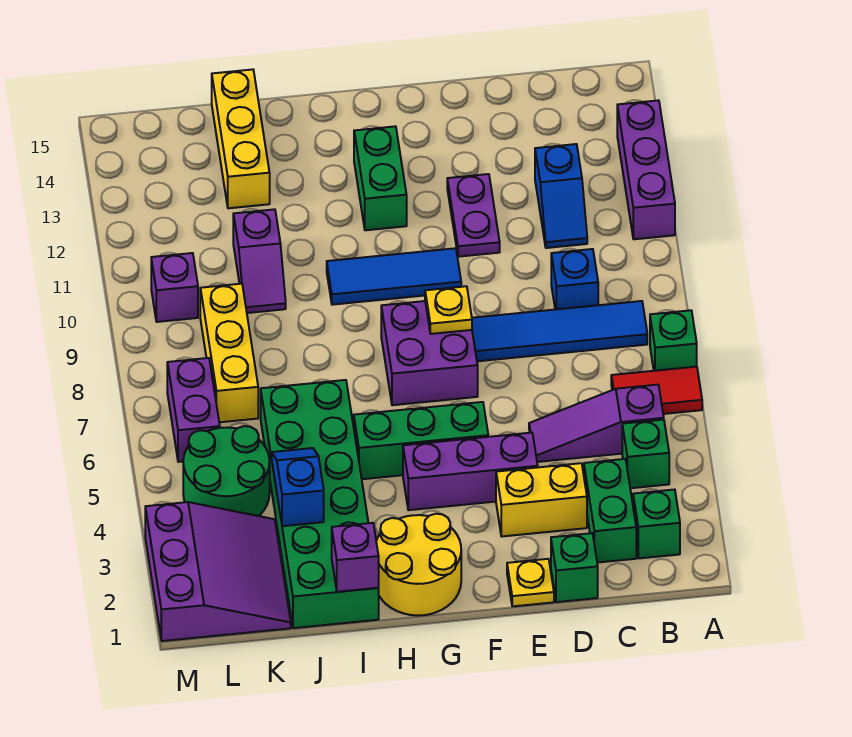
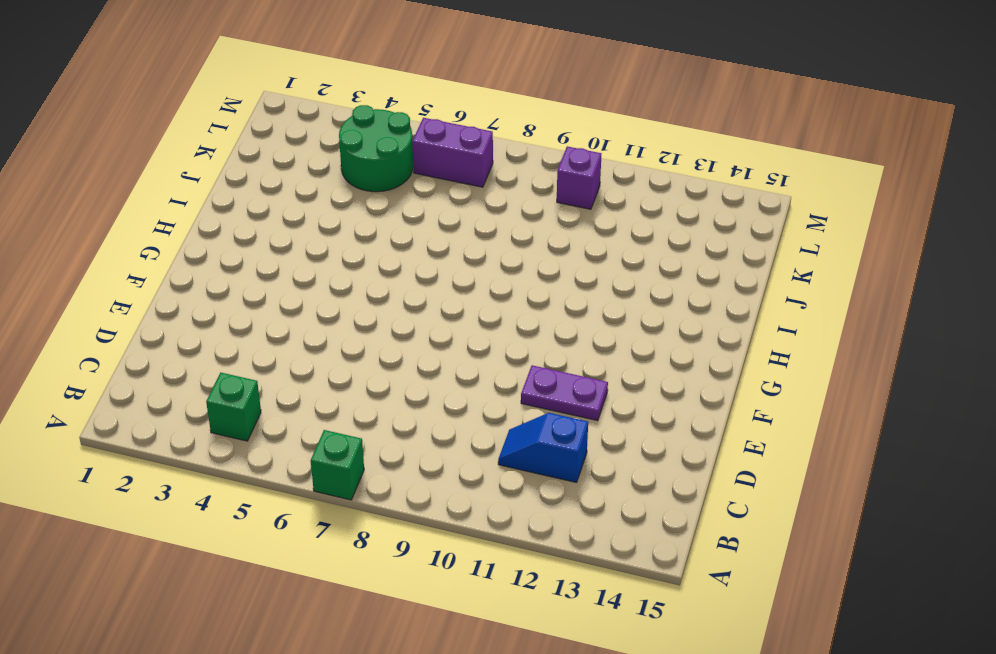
none -> red tile A6:B6 level 1
none -> purple brick A11:A13 level 1
none -> green brick B2 level 1
none -> purple slope B5:D5 level 1 top B

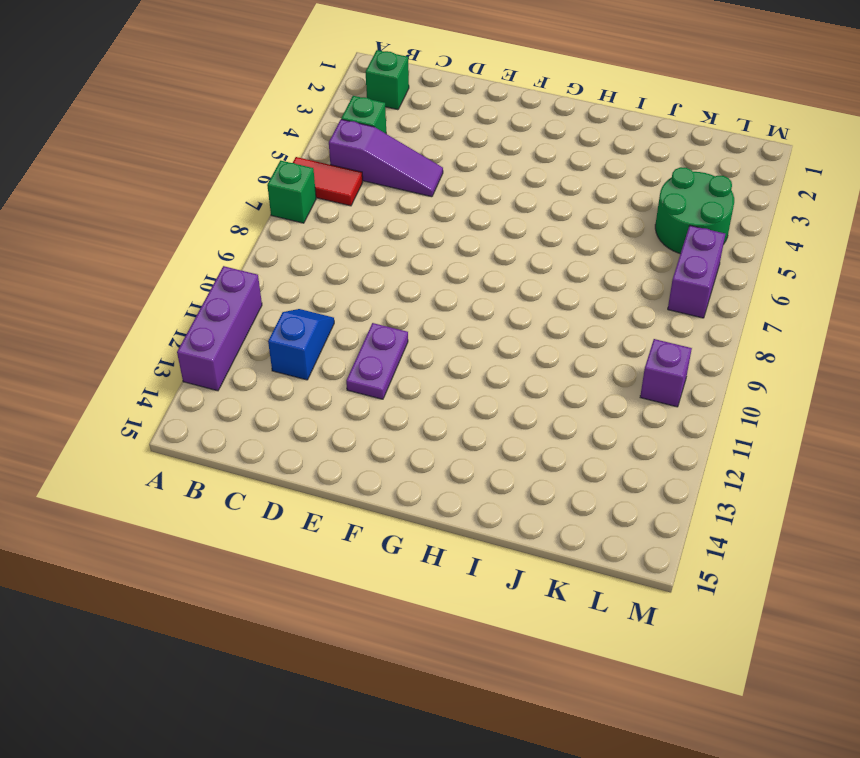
none -> blue tile B8:E8 level 1
none -> green brick C2:C3 level 1
none -> blue brick C9 level 1
none -> green brick D1 level 1

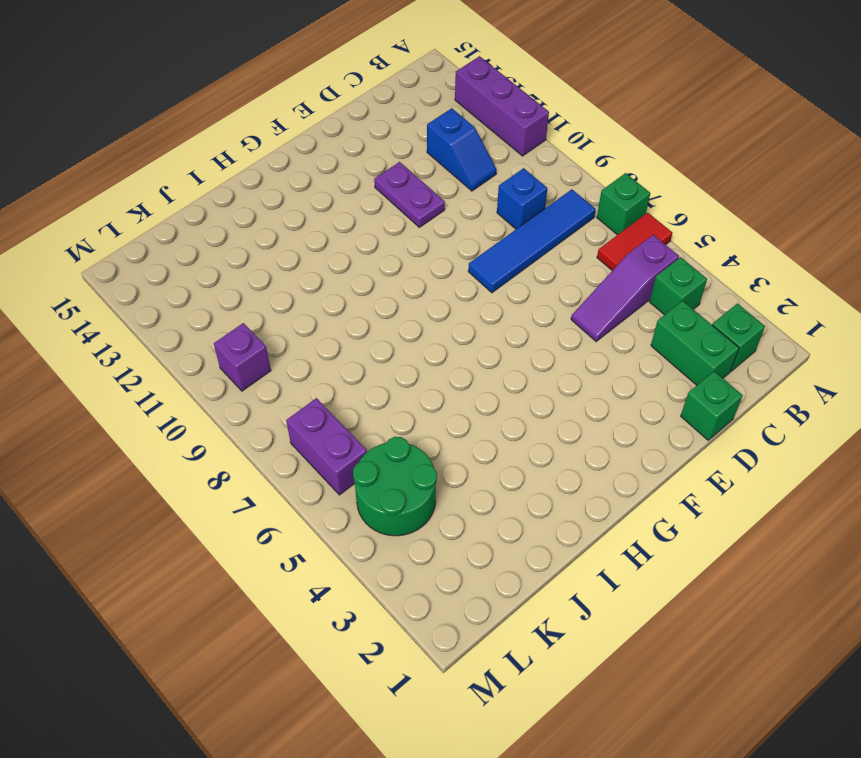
none -> yellow brick D3:E3 level 1
none -> yellow plate E1 level 1
none -> purple brick E4:G4 level 1
none -> green brick F5:H5 level 1

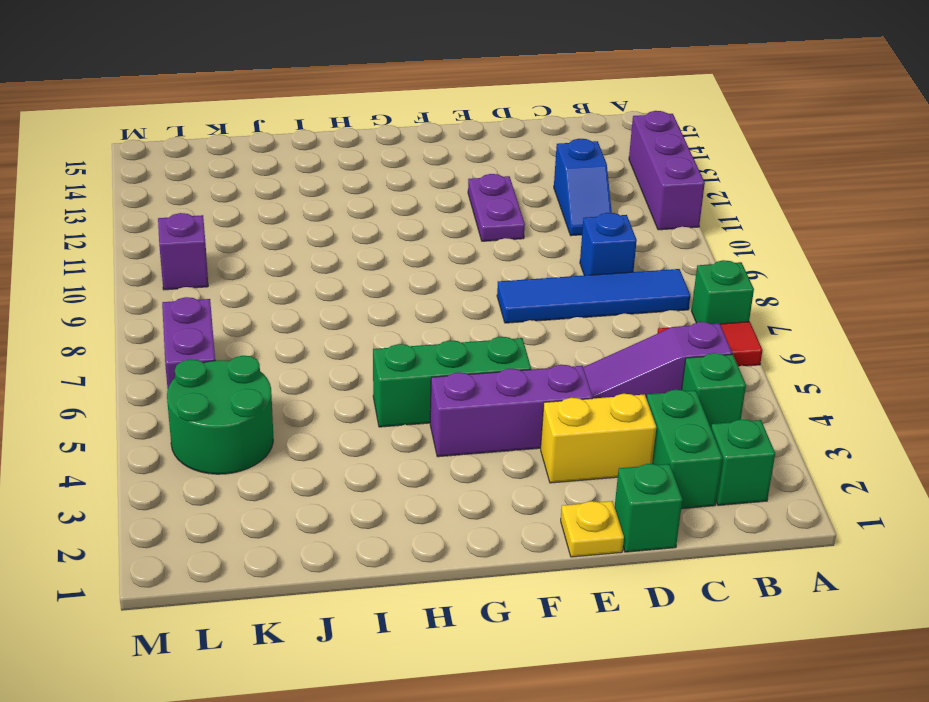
none -> purple brick F7:G8 level 1
none -> blue tile F10:H10 level 1
none -> yellow round brick G1:H2 level 1
none -> green brick G12:G13 level 1

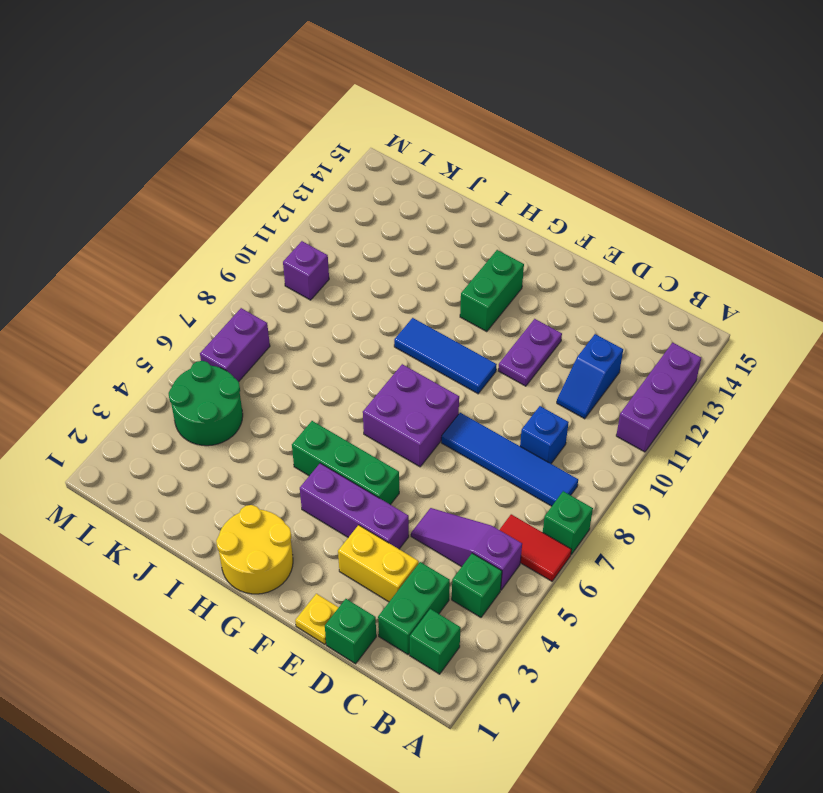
none -> green brick I1:J6 level 1
none -> purple slope J10:J11 level 1 top 11
none -> yellow brick J13:J15 level 1
none -> purple slope K1:M3 level 1 top M

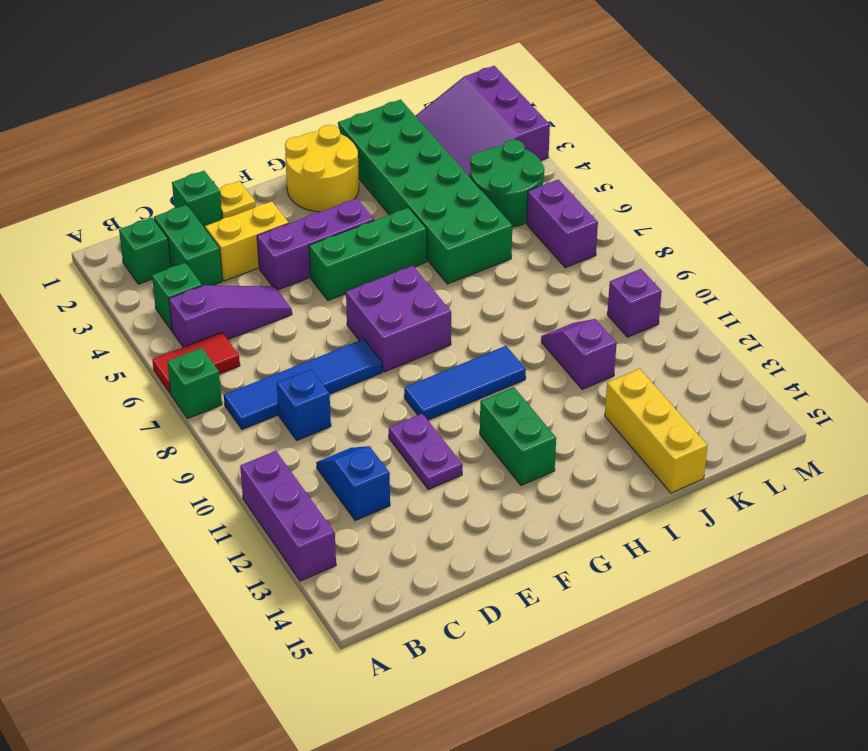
none -> yellow brick K7:K9 level 1
none -> yellow plate F8 level 2
none -> purple brick I1 level 2
none -> blue slope J3:J4 level 2 top 3

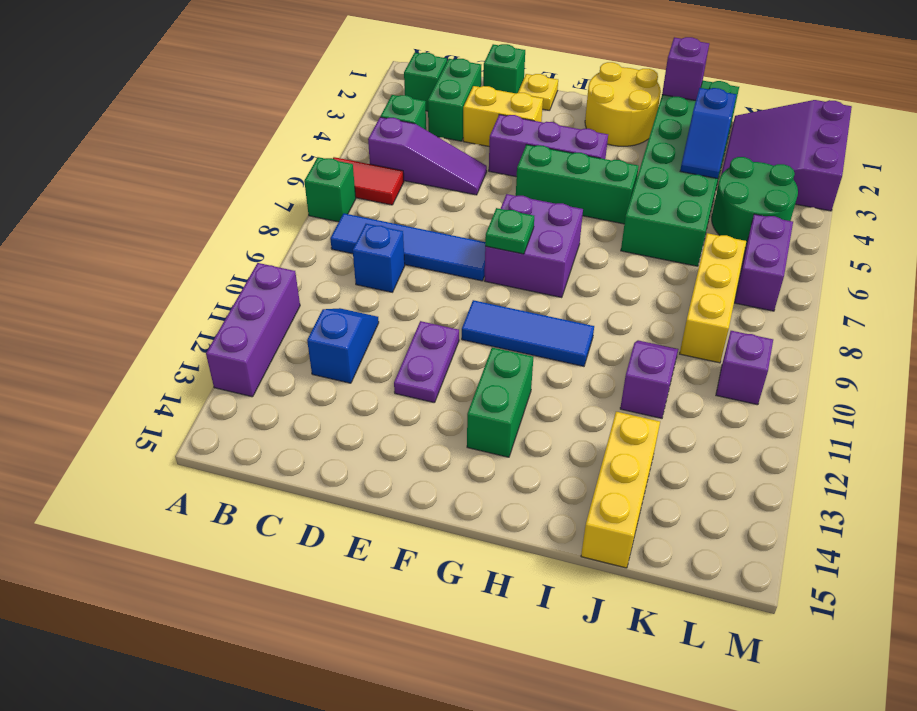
green plate F8 level 2 -> yellow plate F8 level 2

